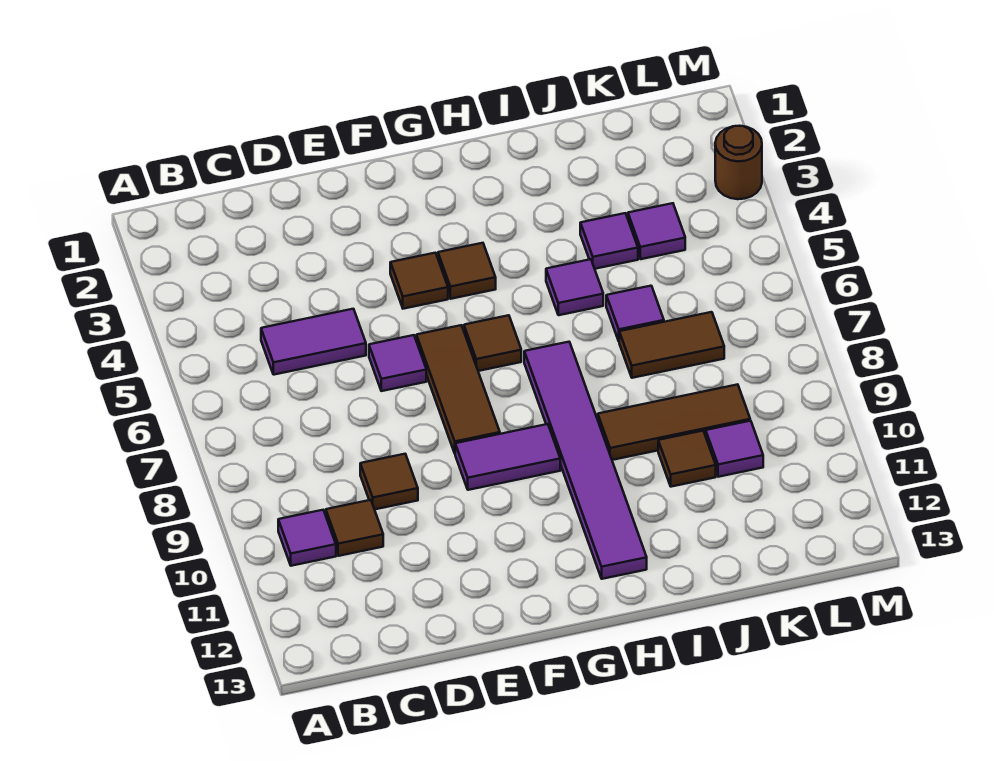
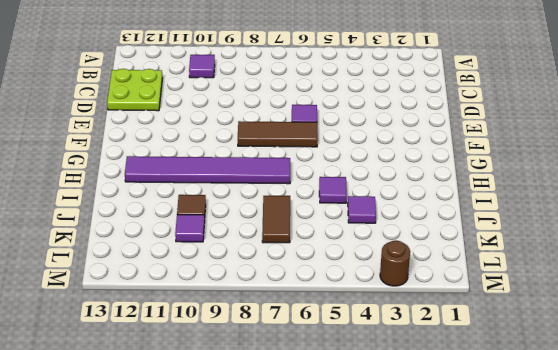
lime plate C12:D13 level 1 -> none
none -> purple tile C5:D5 level 1
none -> brown tile C10 level 1
none -> brown tile D9 level 1

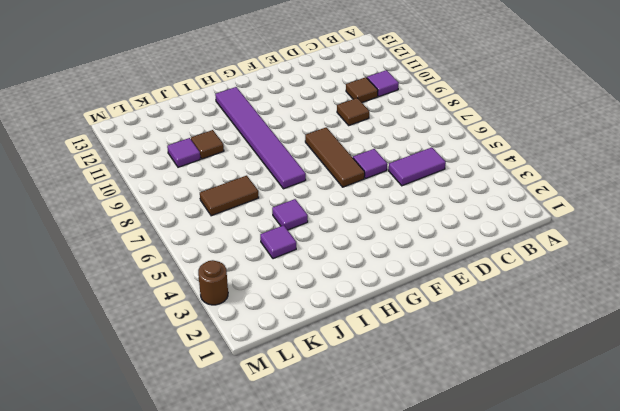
none -> brown tile F4 level 1
none -> purple tile F9:G9 level 1
none -> brown tile G4 level 1

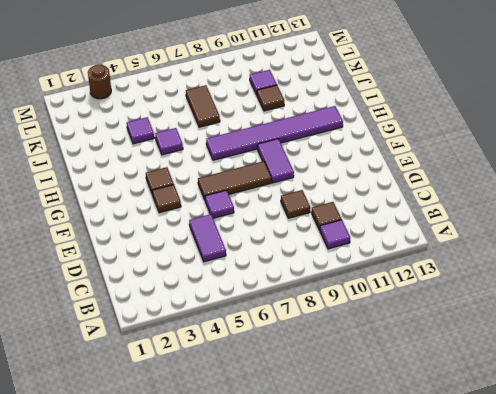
none -> brown tile G6 level 1
none -> brown tile I9:K9 level 1
none -> purple tile J6 level 1

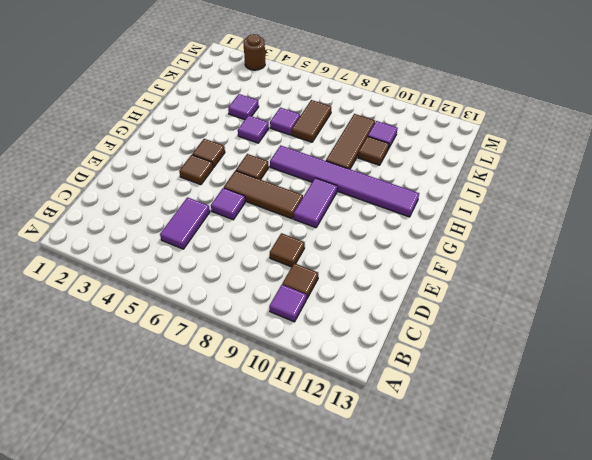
none -> purple tile K4 level 1

